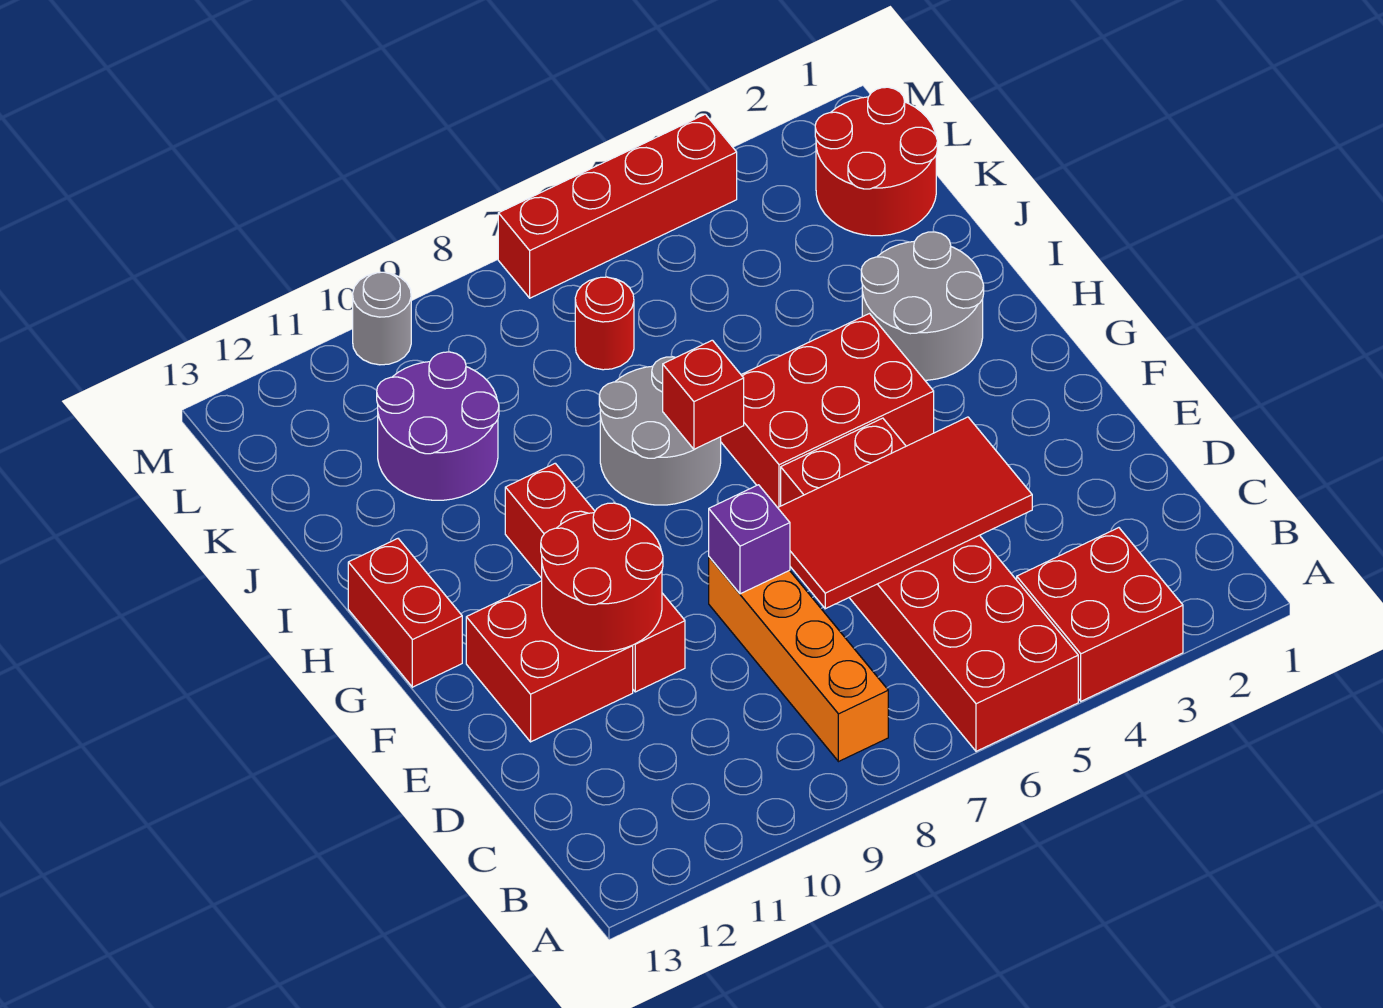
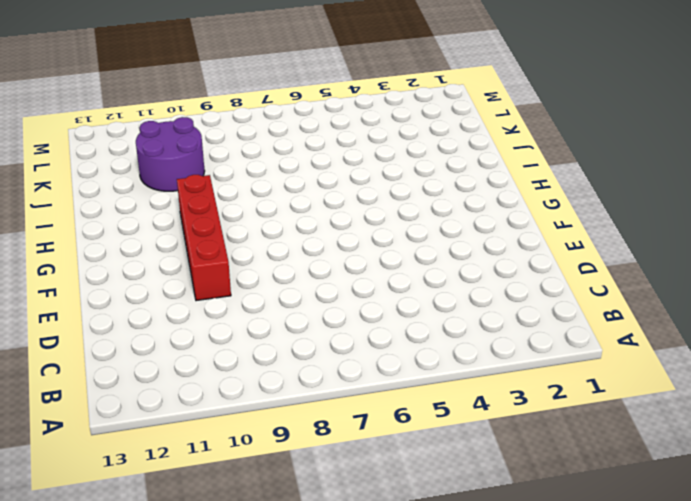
none -> red brick A3:B4 level 1
none -> red brick A5:F6 level 1
none -> orange brick B8:E8 level 1

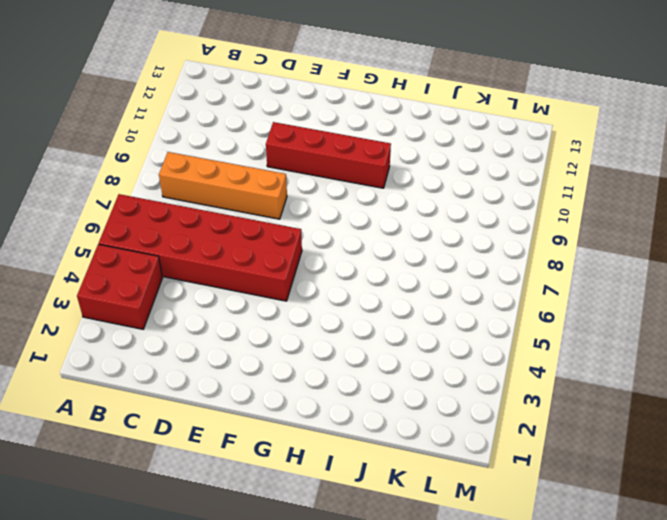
none -> red brick E11:F12 level 1
none -> red brick G4:H6 level 1
none -> red brick G13:H13 level 1

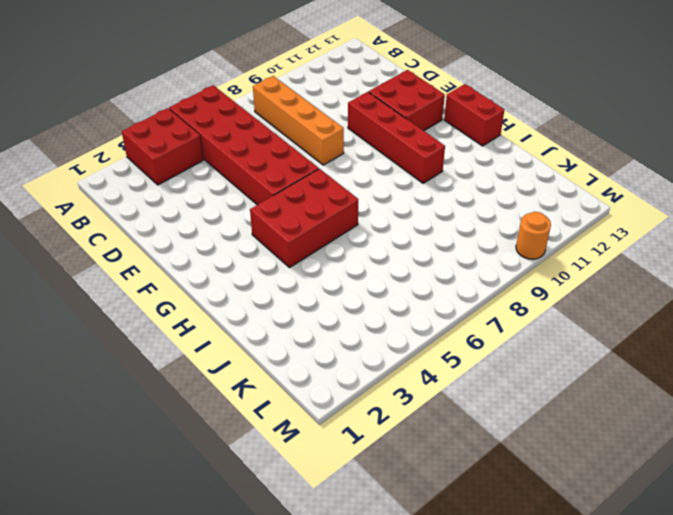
orange round brick M10 level 1 -> grey round brick M10 level 1
none -> grey round brick H2:I3 level 1
none -> grey round brick H7:I8 level 1
none -> purple round brick J10:K11 level 1

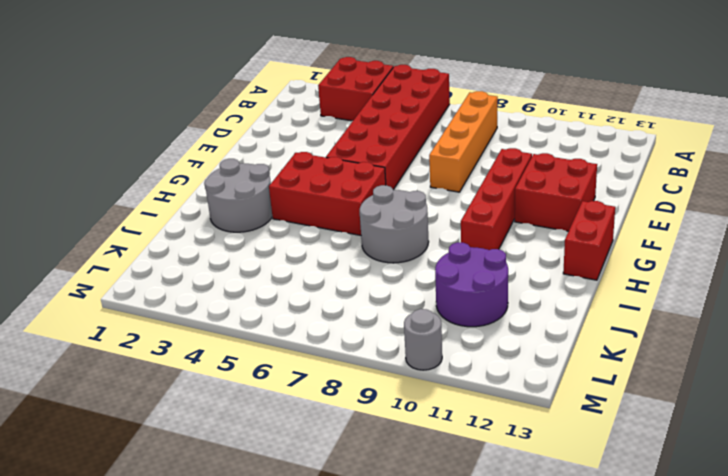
none -> red round brick K1:L2 level 1
none -> red round brick K7 level 1
none -> red brick M4:M7 level 1

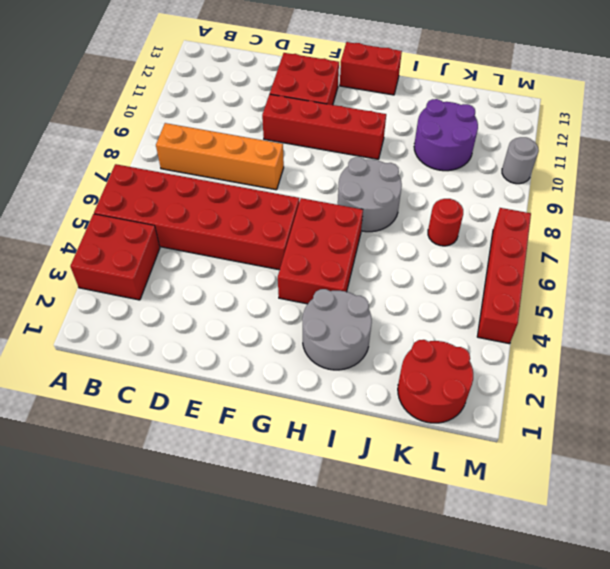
none -> red tile D4:E7 level 2
none -> purple brick E8 level 2
none -> red round brick E10:F11 level 2

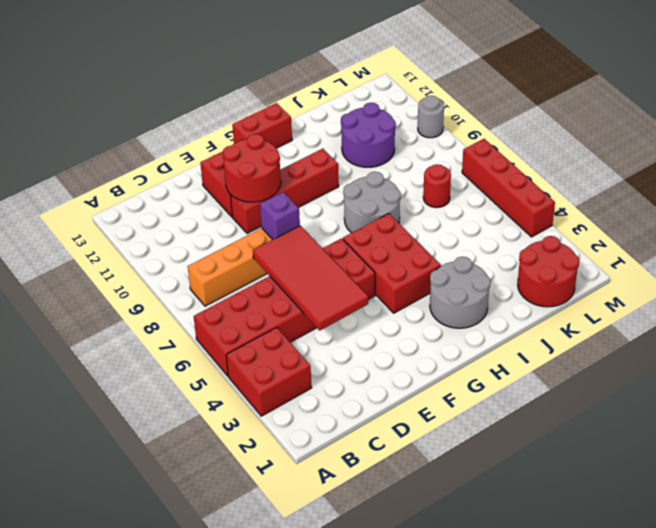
none -> red brick H7 level 2

